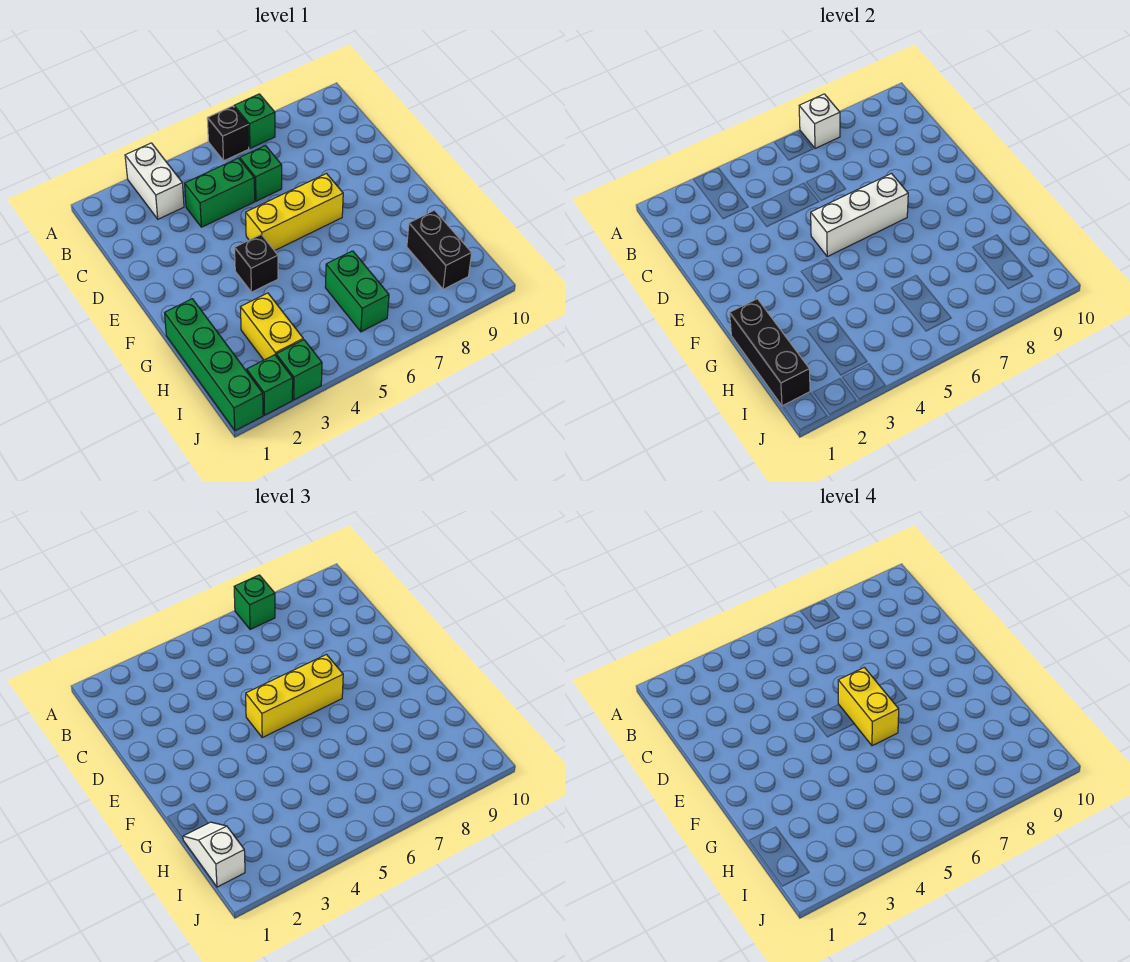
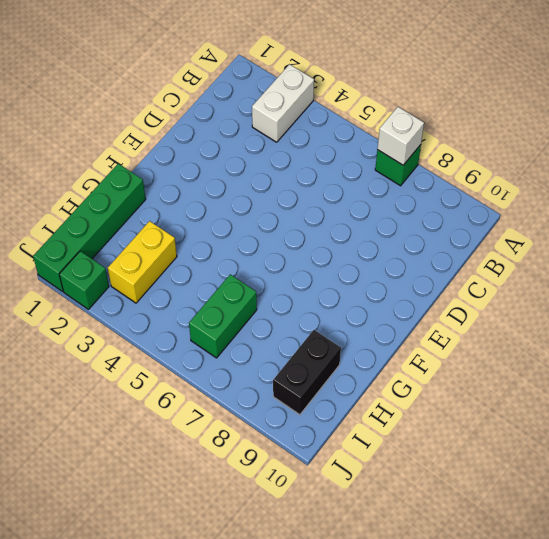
none -> black brick A6 level 1
none -> green brick C4:C5 level 1
none -> green brick C6 level 1

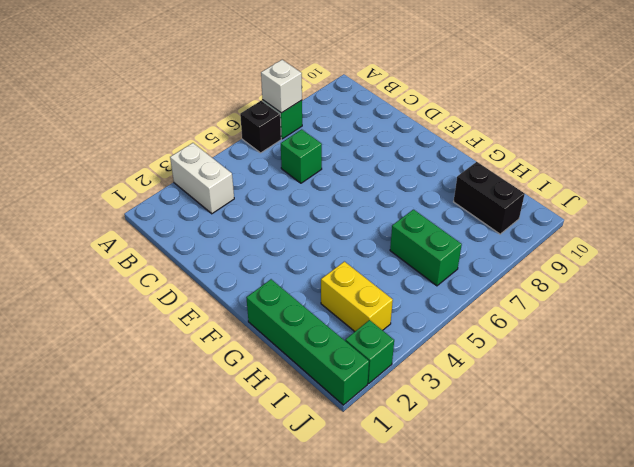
none -> green brick C4:C5 level 1
none -> yellow brick E5:E7 level 1
none -> black brick F4 level 1

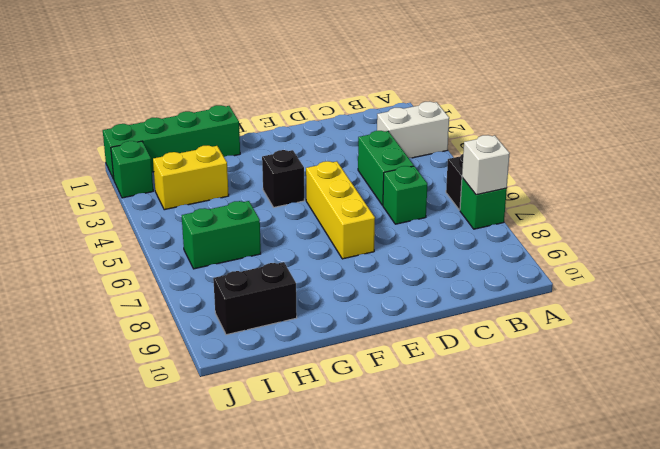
none -> green brick J3 level 1
none -> white brick E5:E7 level 2
none -> black brick G1:I1 level 2

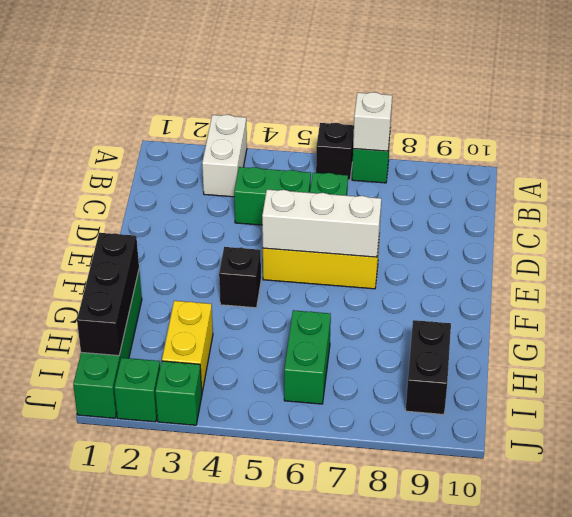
none -> green brick A7 level 3
none -> yellow brick E5:E7 level 3
none -> white slope H1:I1 level 3 top I

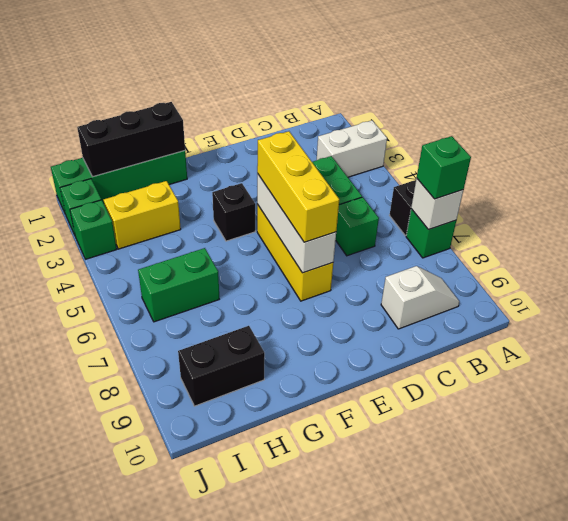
white slope B9:C9 level 1 top C -> white slope H1:I1 level 3 top I
none -> yellow brick E6:F6 level 4

